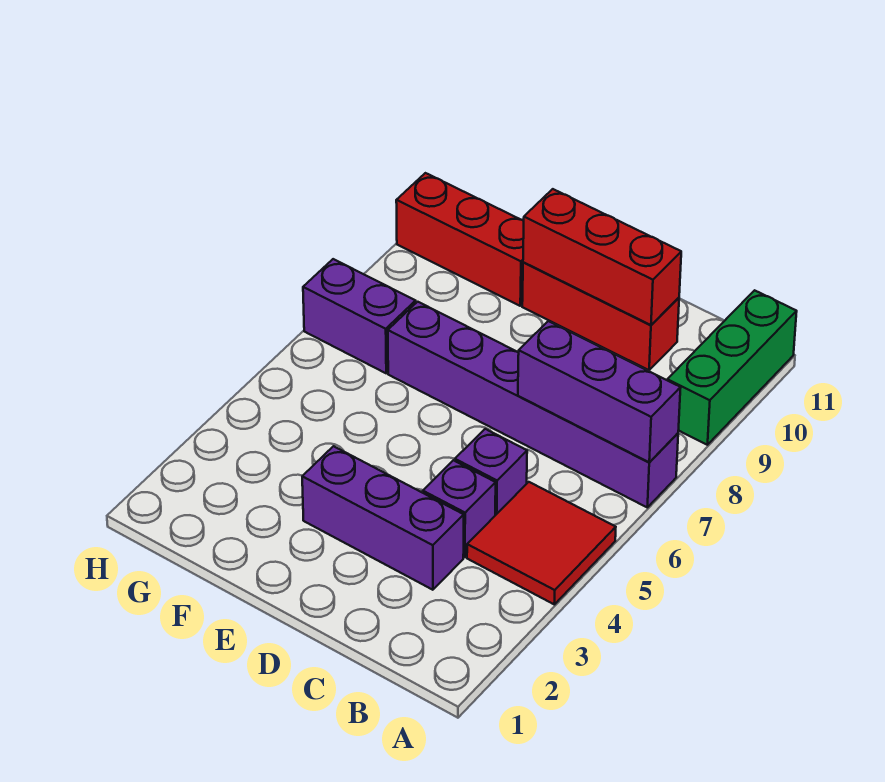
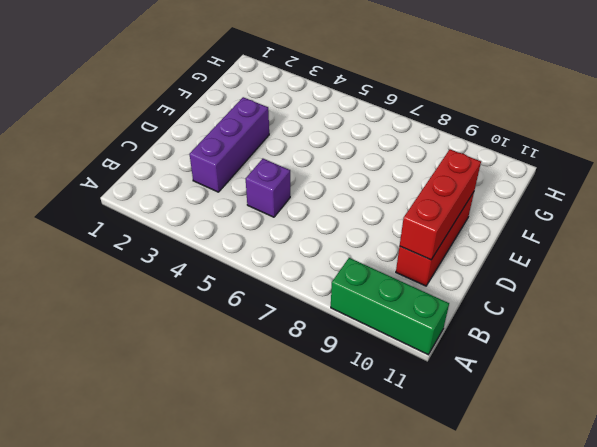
none -> red tile A4:B5 level 1
none -> purple brick A7:F7 level 1

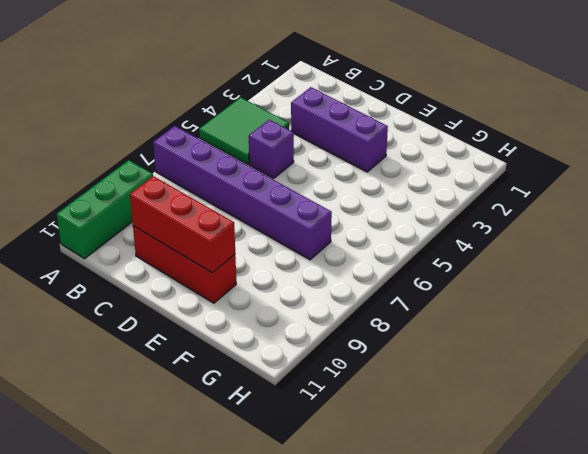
green tile A4:B5 level 1 -> red tile A4:B5 level 1
none -> purple brick C4 level 1
none -> red brick F10:H10 level 1

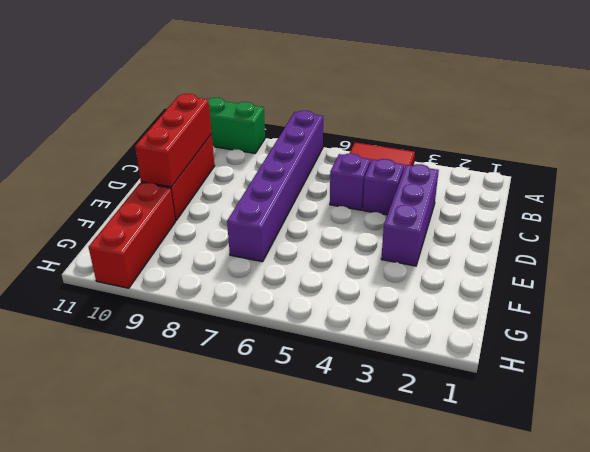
none -> purple brick G7:H7 level 1
none -> purple brick A7:C7 level 2

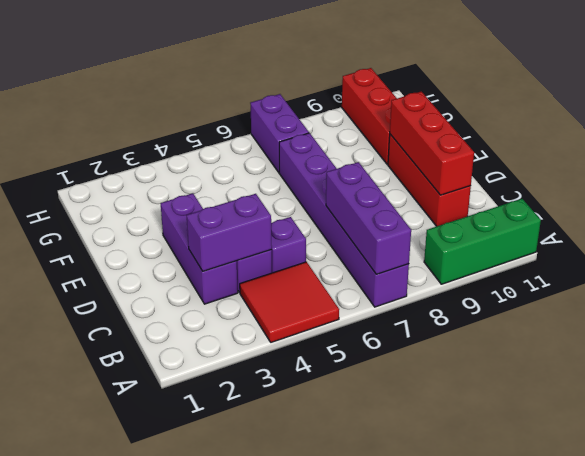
purple brick C3:C4 level 2 -> none

